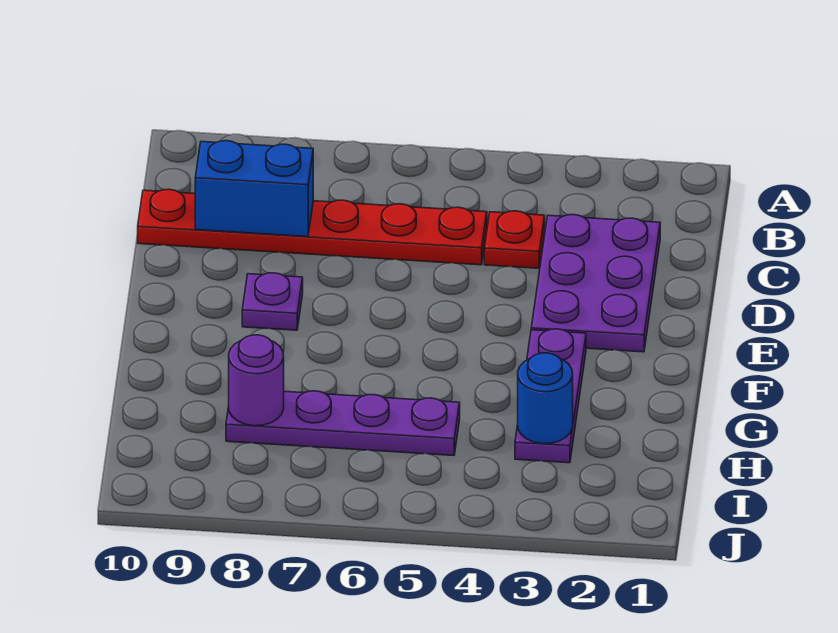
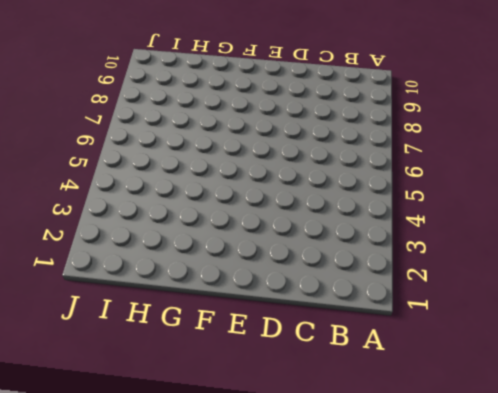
none -> purple plate C2:E3 level 1
none -> red plate C4 level 1

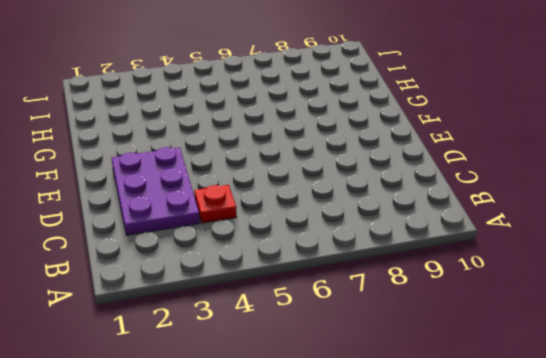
none -> red plate C5:C10 level 1
none -> purple plate E8 level 1

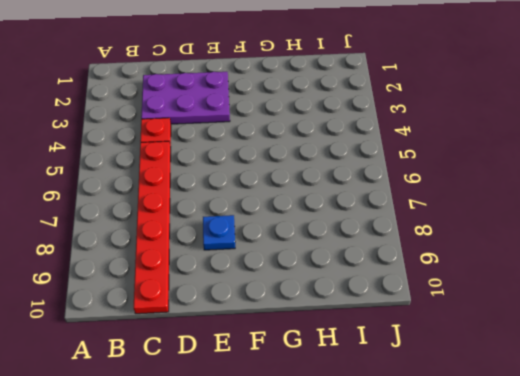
blue plate E8 level 1 -> purple plate E8 level 1
none -> purple plate F3:H3 level 1
none -> purple plate H5:H8 level 1

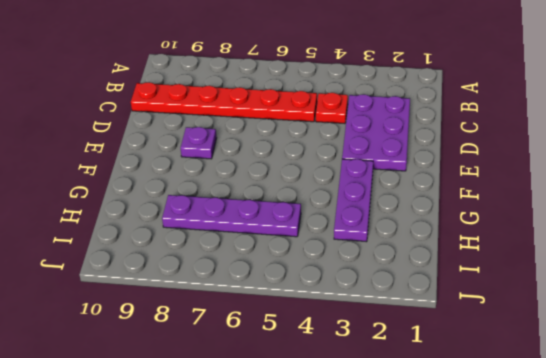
none -> blue brick C8:C9 level 2
none -> blue round brick H3 level 2

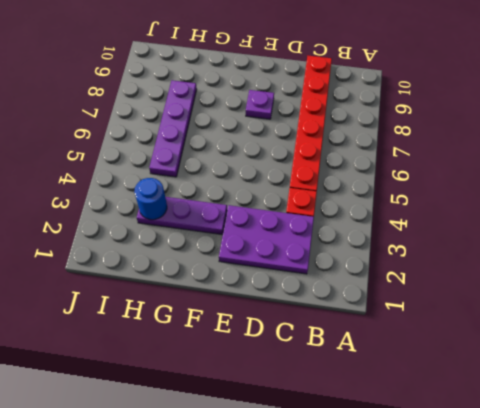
none -> blue brick C8:C9 level 2
none -> purple round brick H8 level 2

